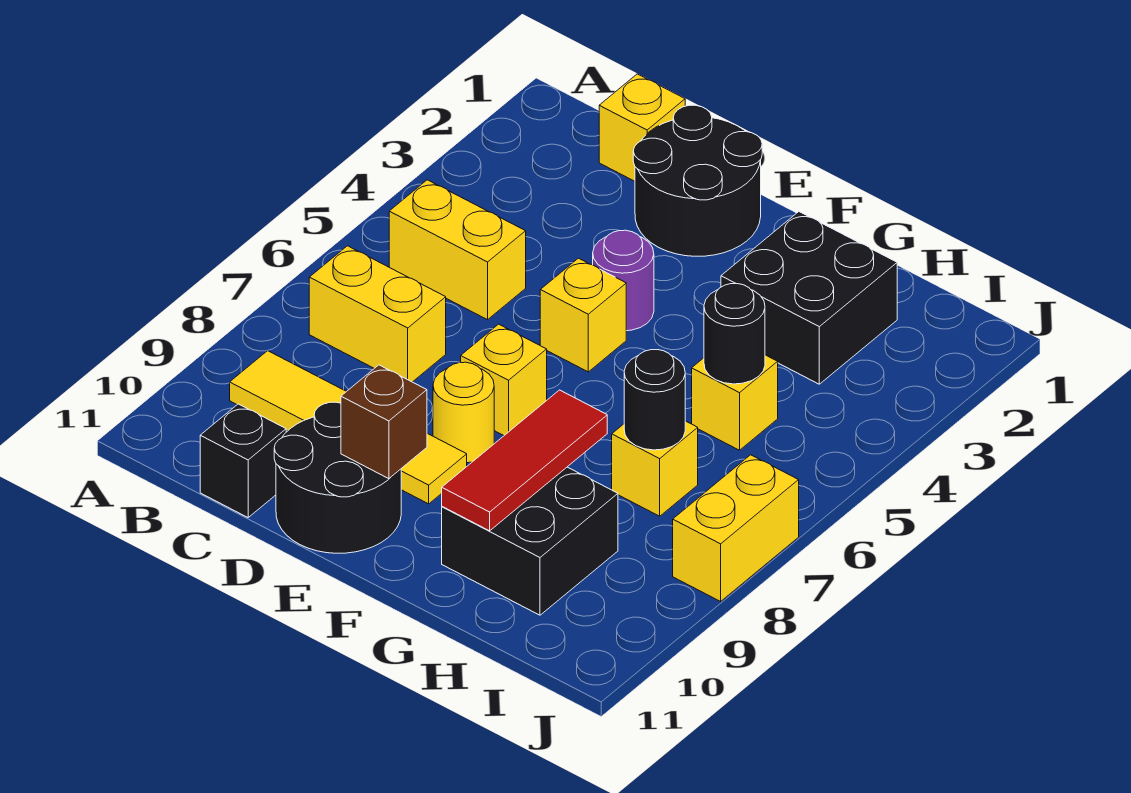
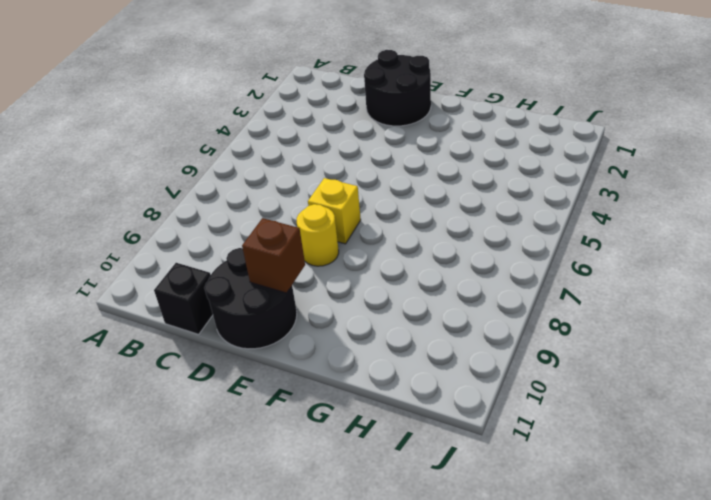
none -> yellow brick B5:C5 level 1
none -> yellow brick B7:C7 level 1
none -> yellow tile B9:E9 level 1

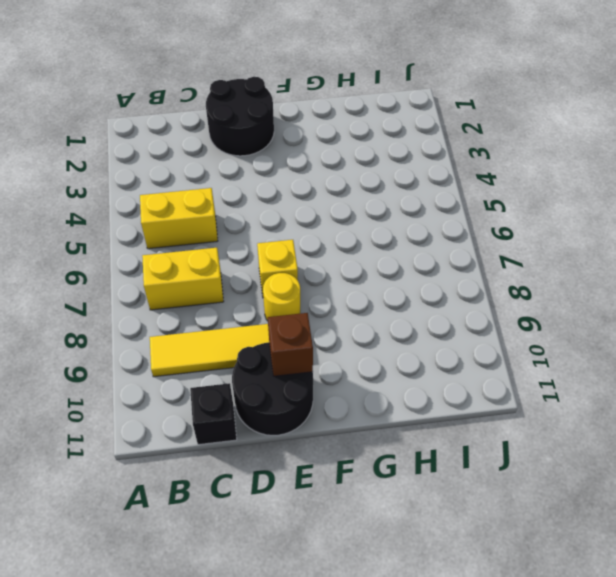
none -> yellow brick C1 level 1
none -> purple round brick E4 level 1
none -> yellow brick E5 level 1

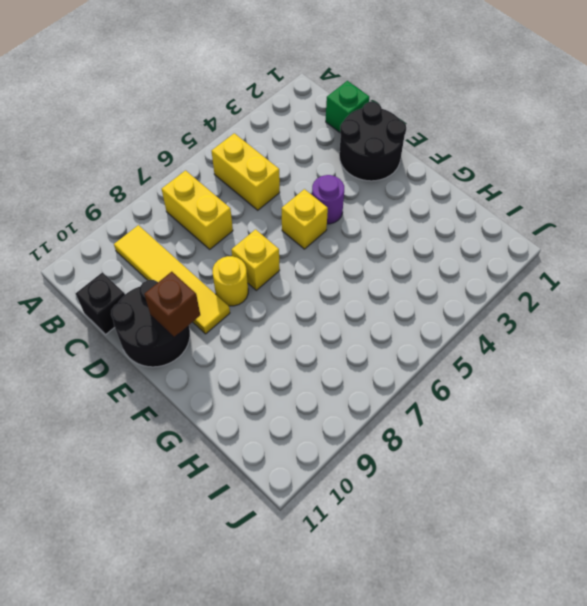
green brick C1 level 1 -> yellow brick C1 level 1
none -> black brick G2:H3 level 1
none -> black brick G9:H10 level 1
none -> yellow brick H5 level 1

